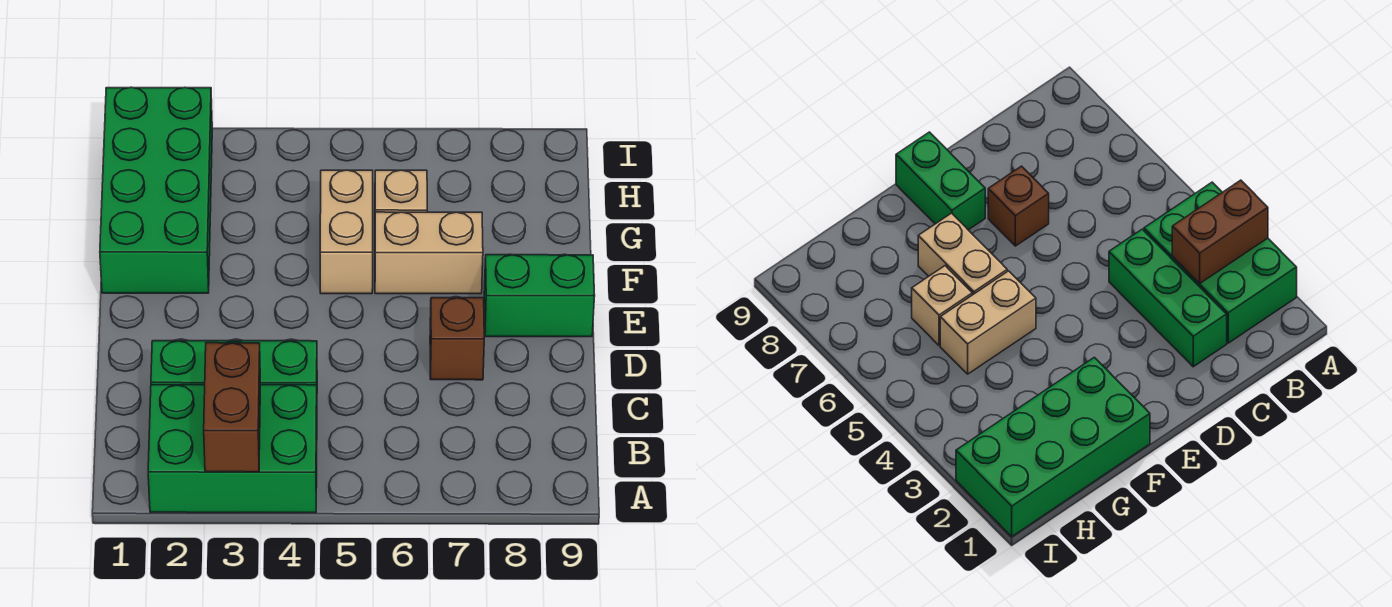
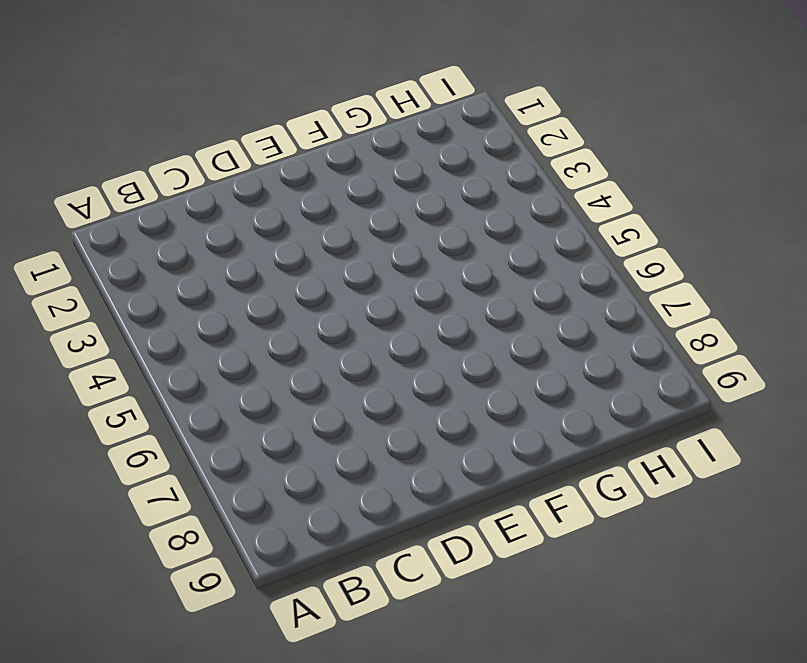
none -> green brick A2:B4 level 1
none -> green brick C2:C4 level 1

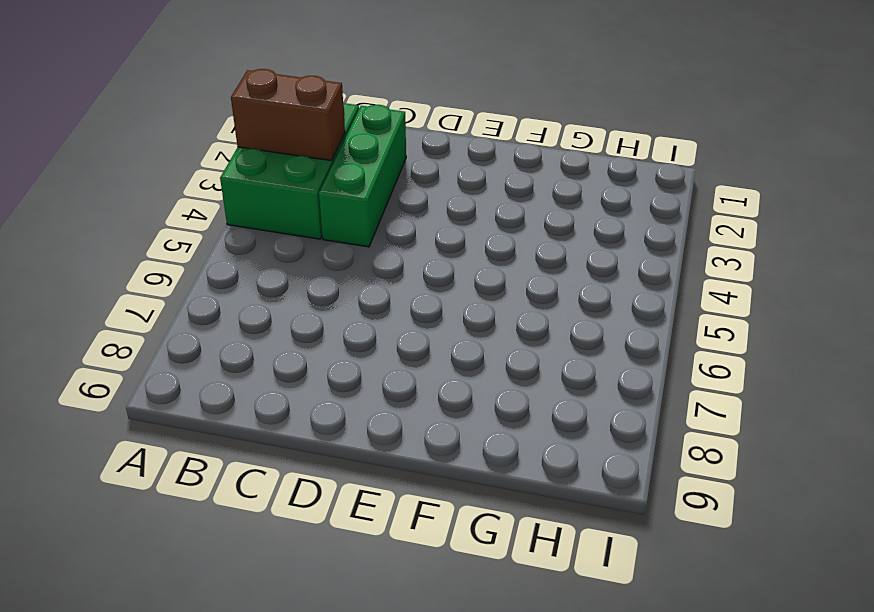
none -> brown brick D7 level 1
none -> green brick E8:E9 level 1

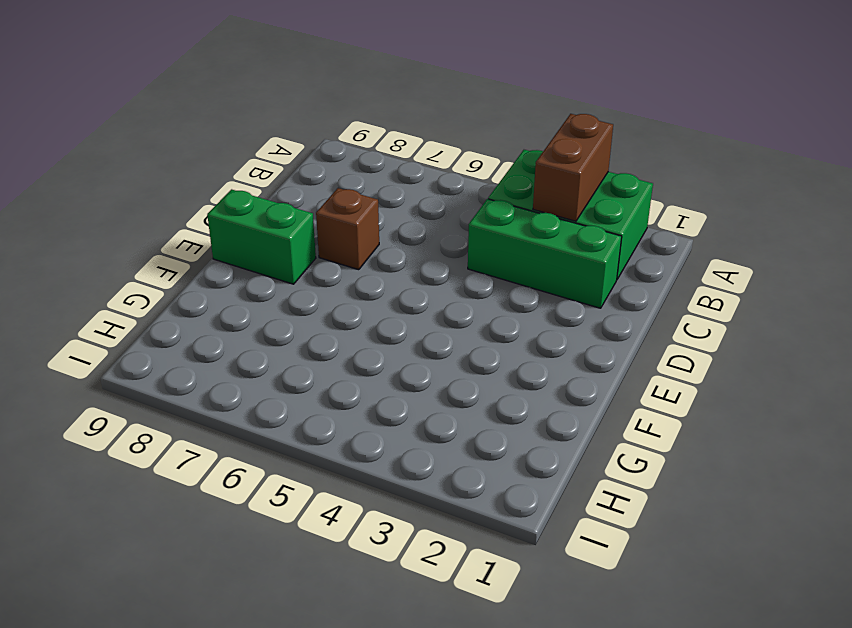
none -> green brick F1:I2 level 1
none -> tan brick F5:G5 level 1

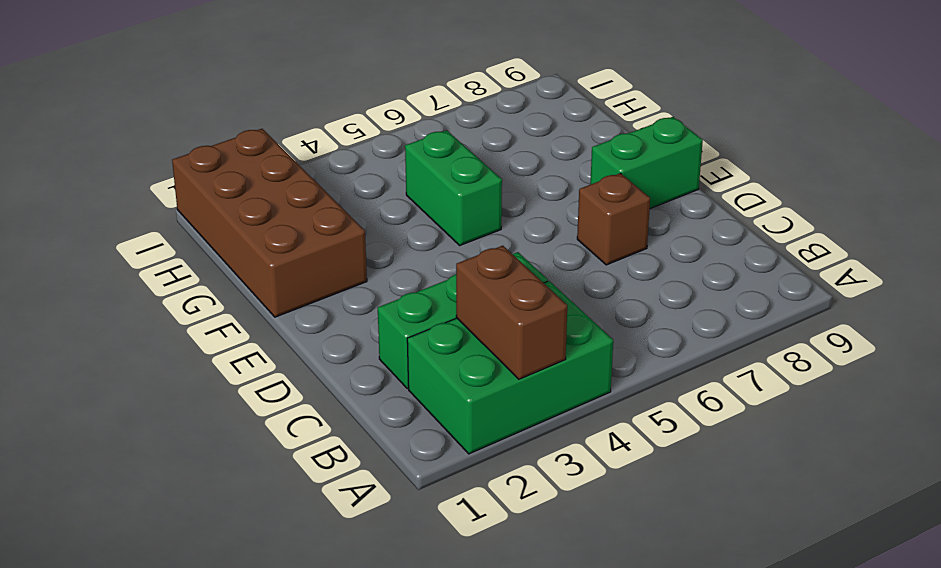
brown brick F1:I2 level 1 -> green brick F1:I2 level 1
green brick F5:G5 level 1 -> tan brick F5:G5 level 1
none -> tan brick F6:F7 level 1
none -> tan brick G6 level 1

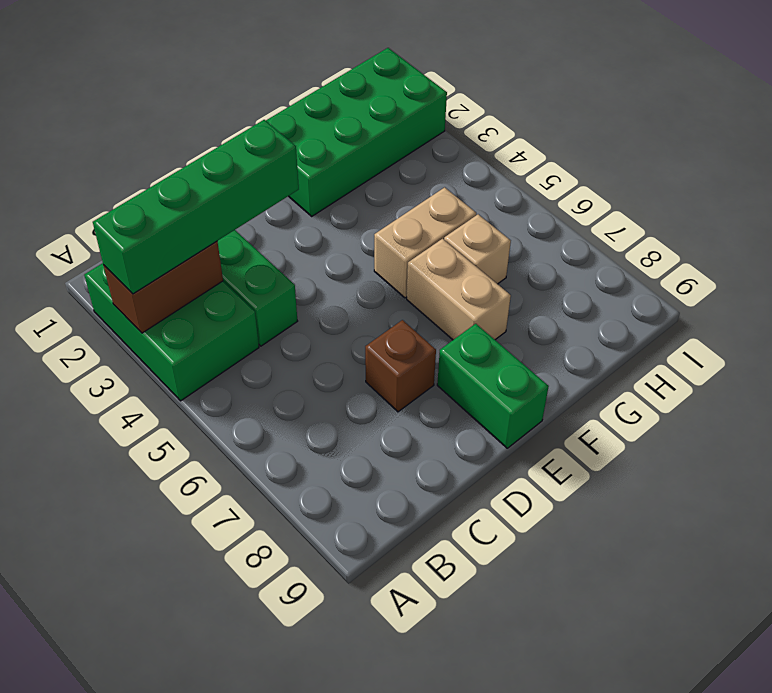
green brick A3:D3 level 3 -> none

